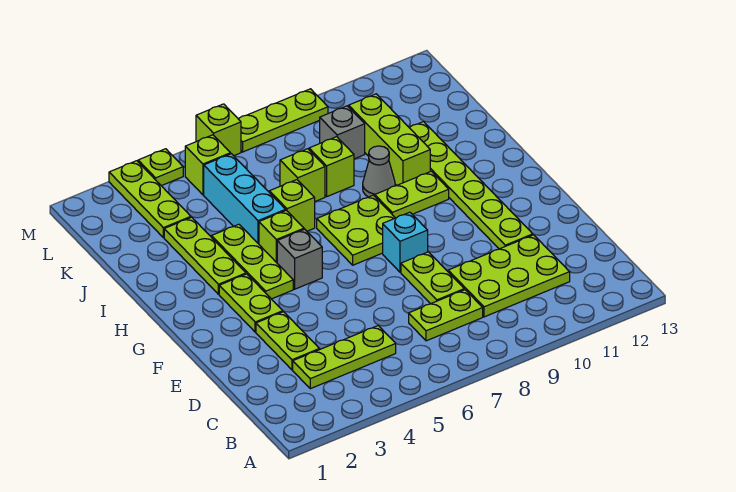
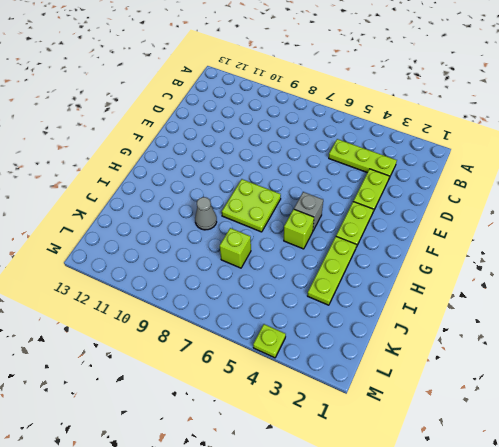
none -> lime plate C7:C8 level 1
none -> lime plate C9:D11 level 1
none -> lime plate D8:E8 level 1

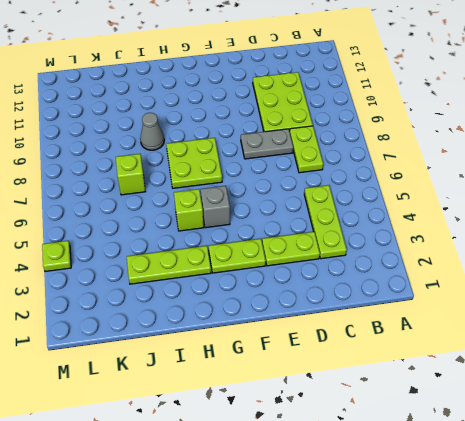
grey plate D8:E8 level 1 -> lime plate D8:E8 level 1
none -> lime plate E11:J11 level 1
none -> cyan brick F8 level 1
none -> lime plate G4:I4 level 1

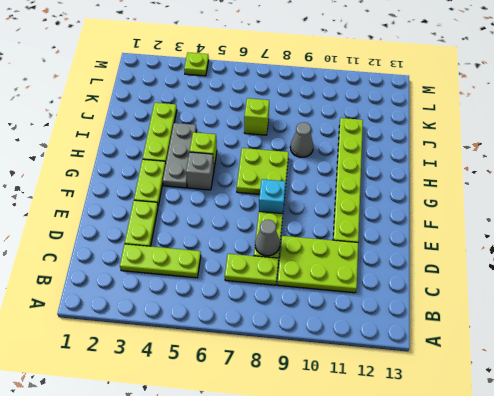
grey cone D8 level 2 -> none
grey plate G4:I4 level 1 -> lime plate G4:I4 level 1
none -> lime plate H9:H10 level 1
none -> cyan brick I5:K5 level 1
none -> lime brick I6 level 1

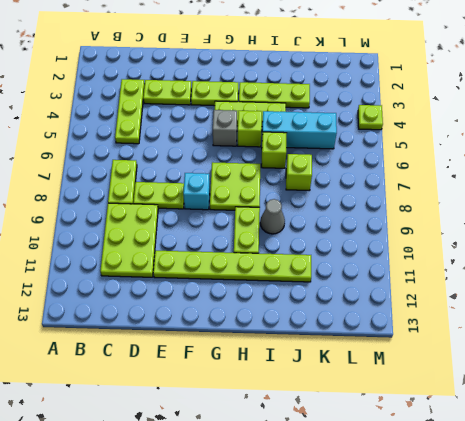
none -> lime brick I10:K10 level 1
none -> lime brick J8 level 1
none -> lime plate K3:M3 level 1

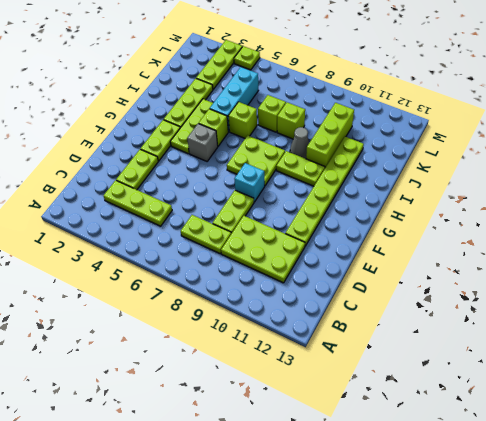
none -> grey brick K9 level 1
none -> lime brick L5 level 1
none -> lime brick M6 level 1

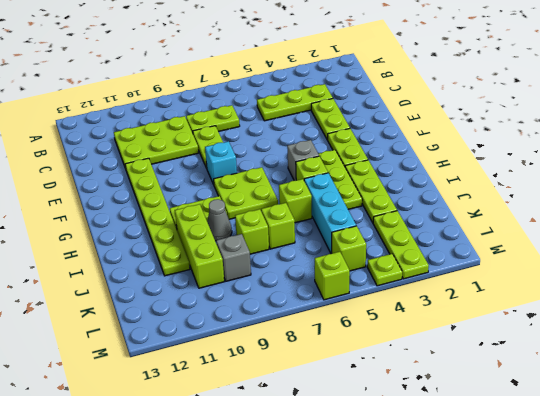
none -> lime plate M7:M9 level 1

